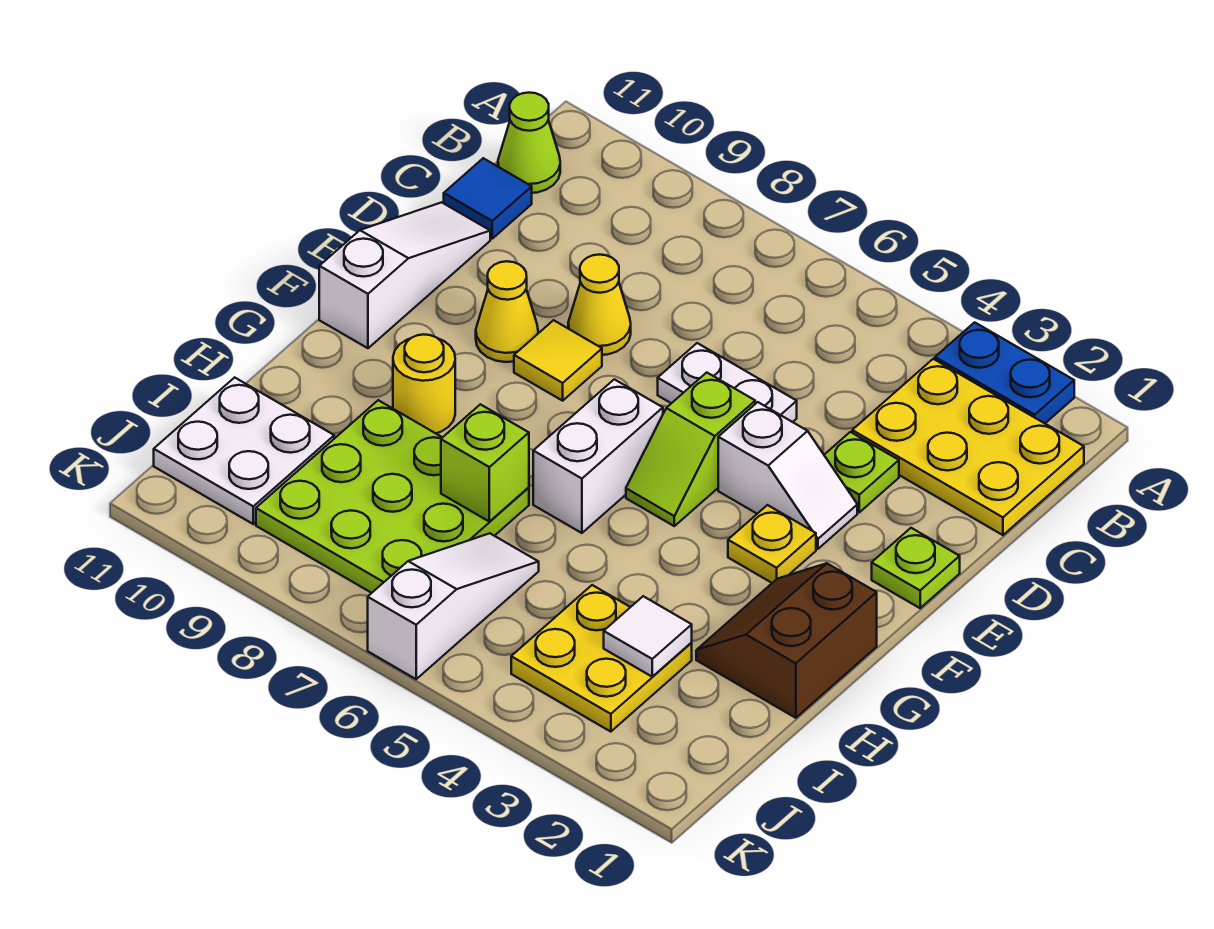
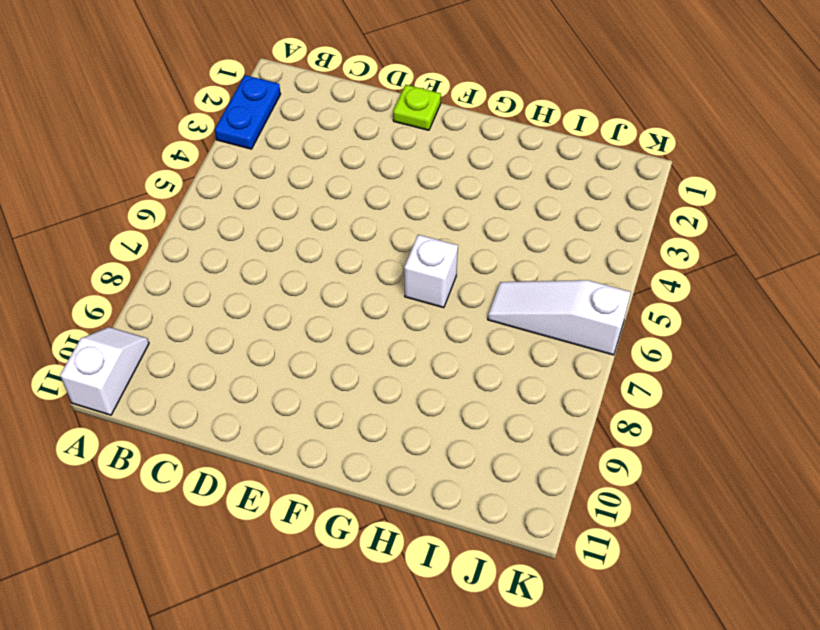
white slope A10:A11 level 1 top 11 -> white slope E3:E4 level 1 top 4
white brick G6 level 1 -> white brick F6:G6 level 1
none -> yellow plate B1:C3 level 1
none -> lime cone B11 level 1
none -> blue tile C11 level 1

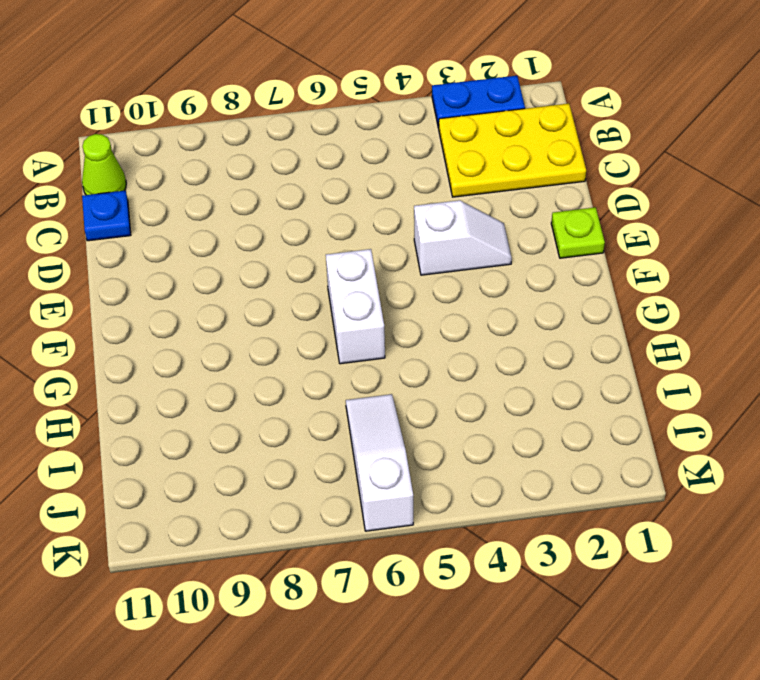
blue plate C11 level 1 -> blue tile C11 level 1
none -> lime plate D3 level 1
none -> white plate D5:D6 level 1
none -> yellow cone D8 level 1

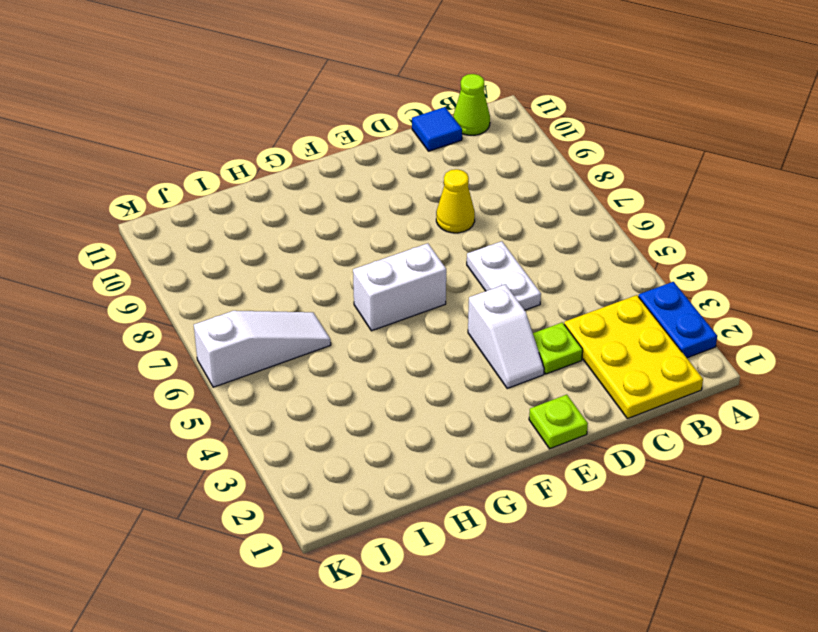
none -> white slope D11:F11 level 1 top F
none -> lime slope E5:F5 level 1 top E
none -> yellow tile E8 level 1

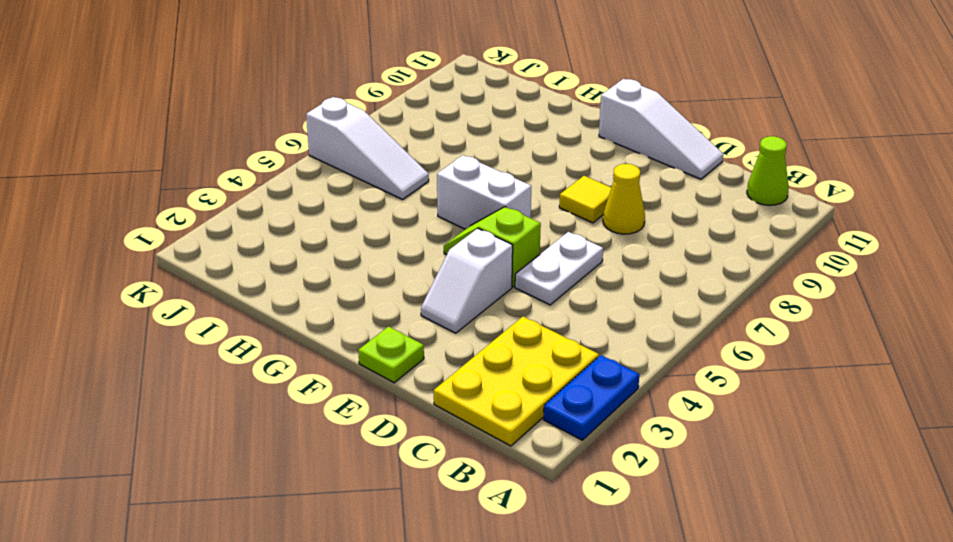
none -> blue tile C11 level 1
none -> lime plate D3 level 1
none -> yellow cone E9 level 1

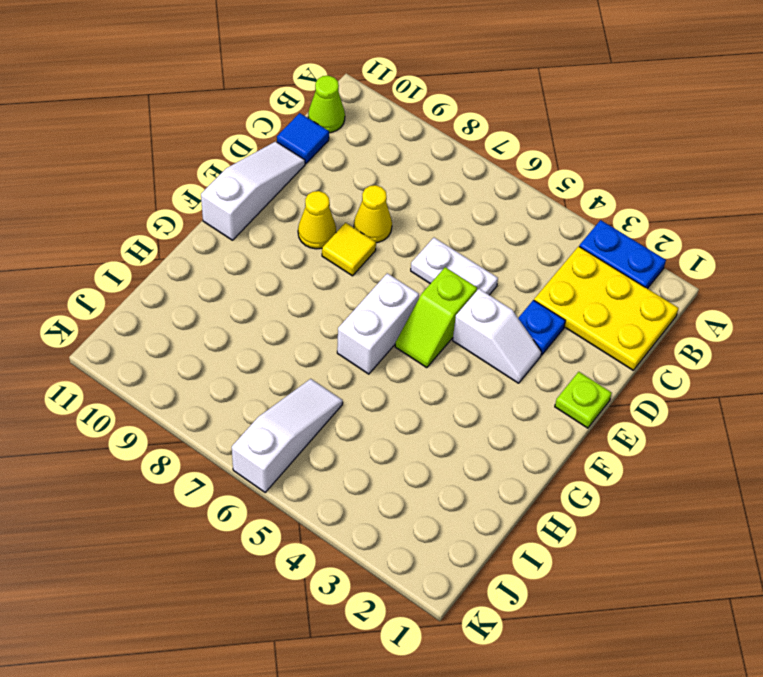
blue plate D3 level 1 -> lime plate D3 level 1
none -> yellow plate F3 level 1
none -> brown slope G1:H2 level 1 top 1
none -> yellow round brick G9 level 1

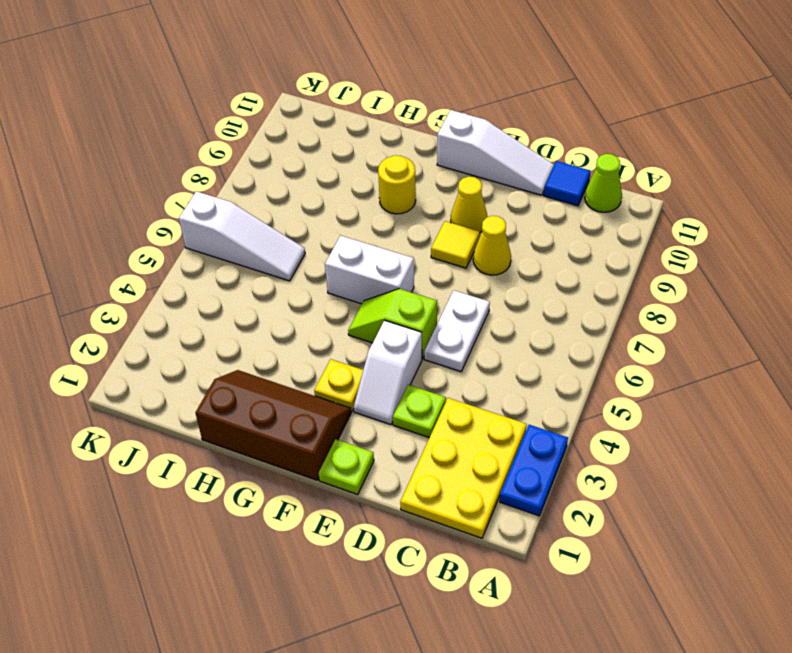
brown slope F1:H2 level 1 top 1 -> brown slope G1:H2 level 1 top 1
none -> lime plate H7:J9 level 1
none -> yellow plate I3:J4 level 1
none -> white plate I10:J11 level 1

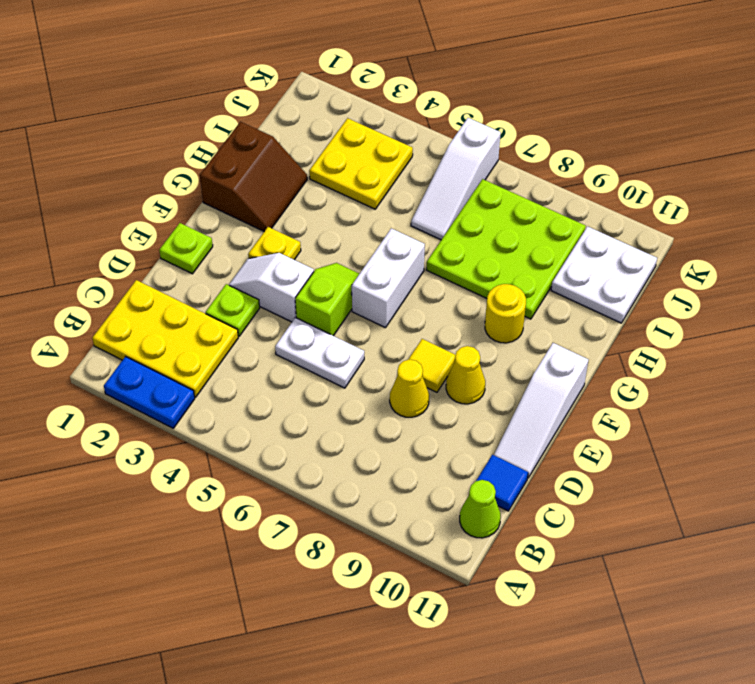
none -> lime brick H7 level 2
none -> white tile I3 level 2

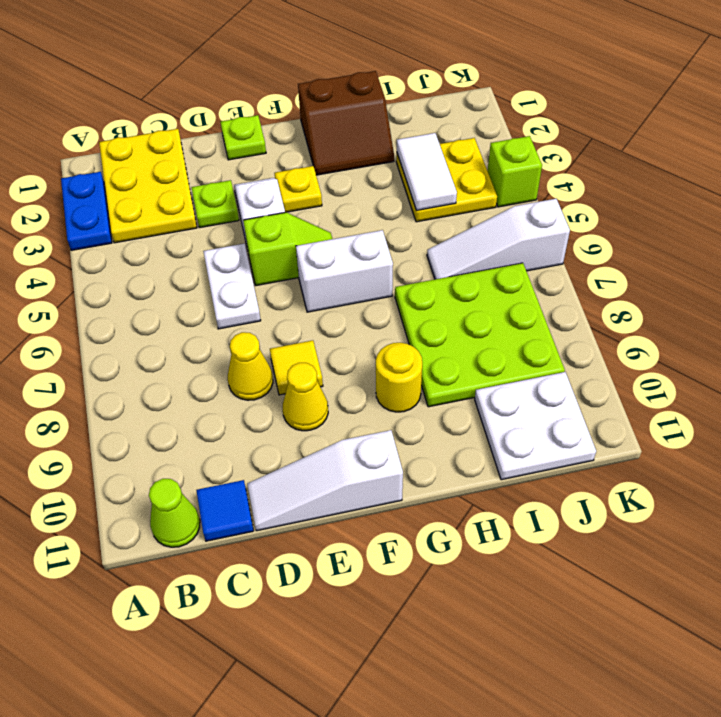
white tile I3:I4 level 2 -> white tile I3 level 2
lime brick K4 level 1 -> lime brick H7 level 2

